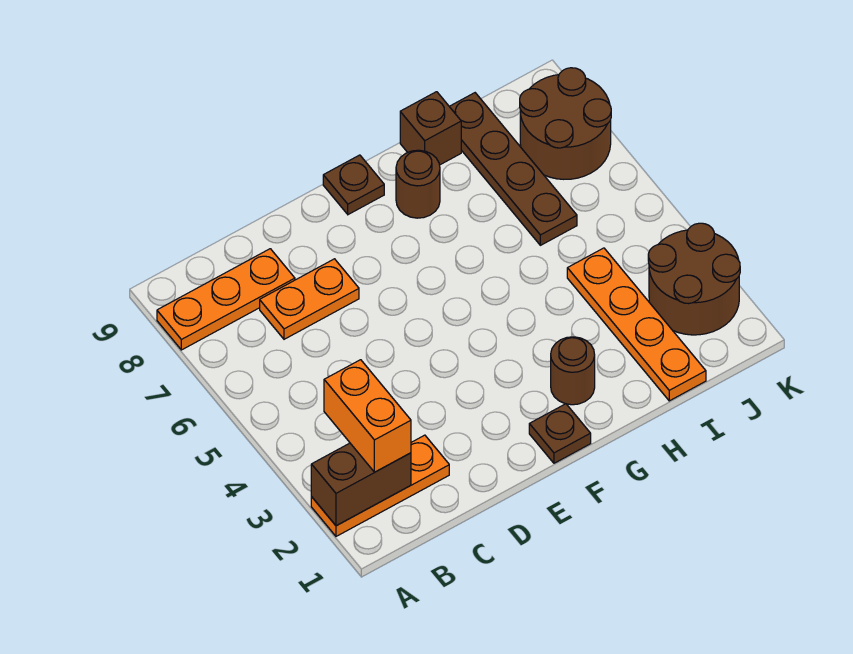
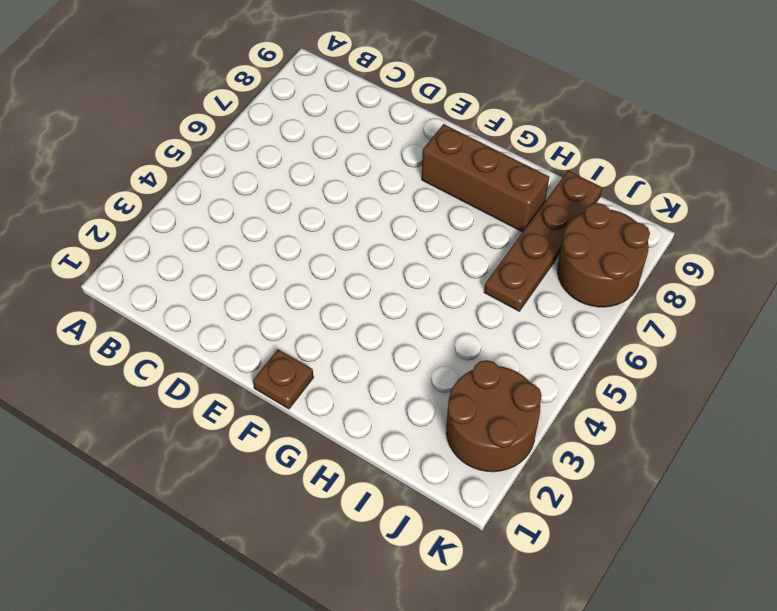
brown brick F8:H8 level 1 -> brown round brick G8 level 1
none -> orange plate A2:C2 level 1
none -> orange plate A8:C8 level 1
none -> orange plate C7:D7 level 1

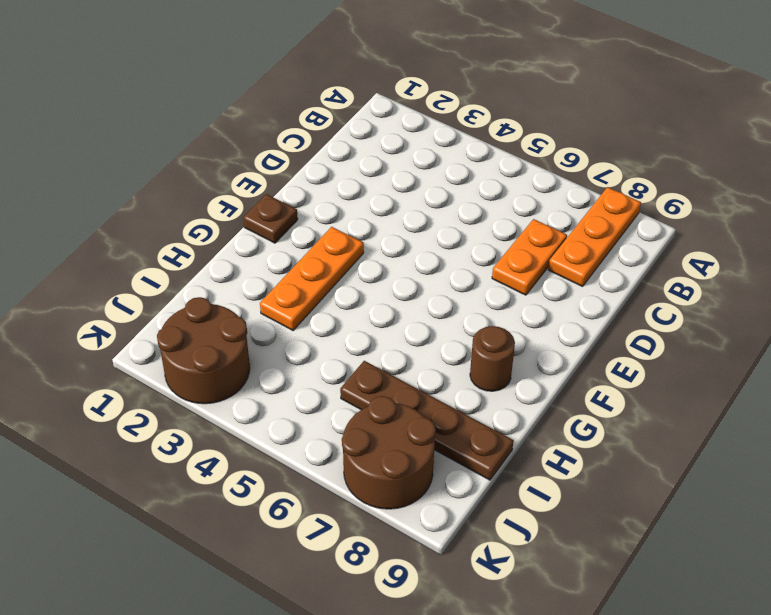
orange plate F3:H3 level 1 -> orange plate A2:C2 level 1
none -> brown plate F9 level 1
none -> brown round brick G2 level 1
none -> brown brick H9 level 1

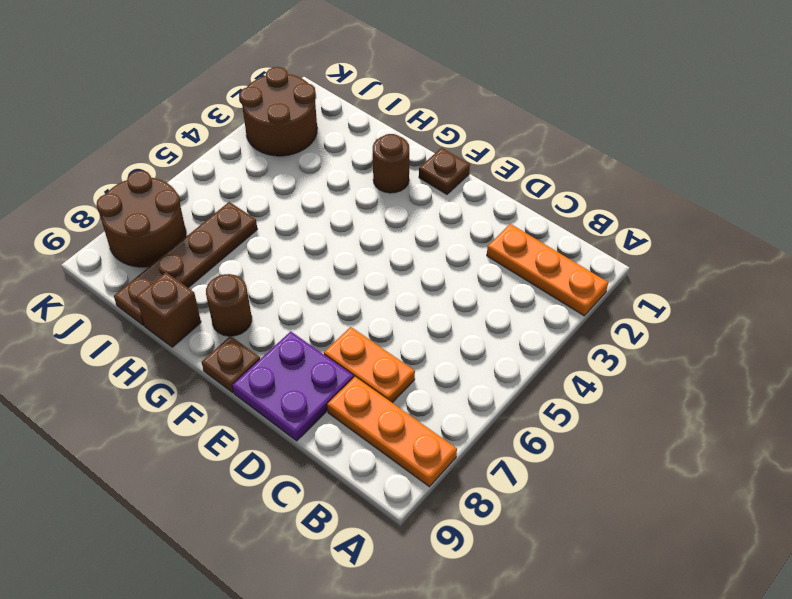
purple plate D8:E9 level 1 -> none
none -> orange plate I1:I4 level 1
none -> brown brick A2:B2 level 2
none -> orange brick B2:B3 level 3

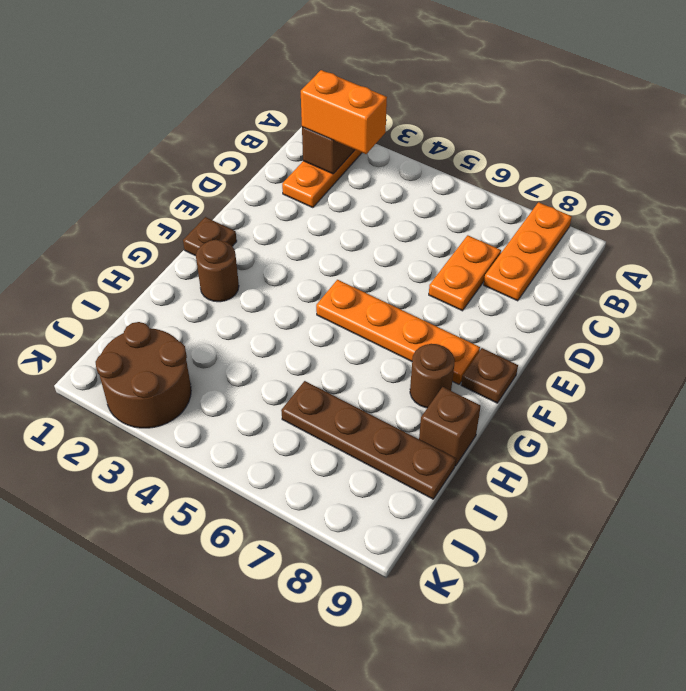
orange plate F5:F8 level 1 -> orange plate I1:I4 level 1
none -> brown round brick J7:K8 level 1

